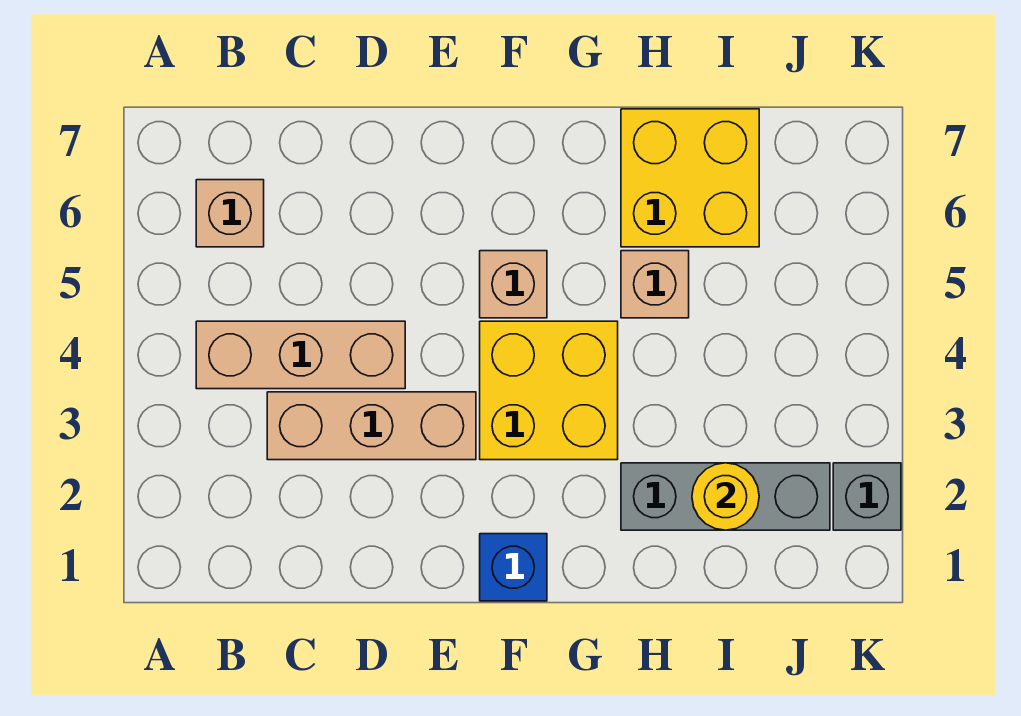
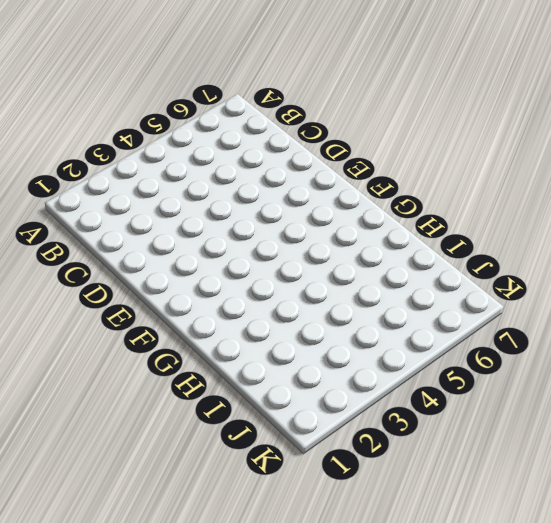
none -> tan brick B4:D4 level 1
none -> tan brick B6 level 1

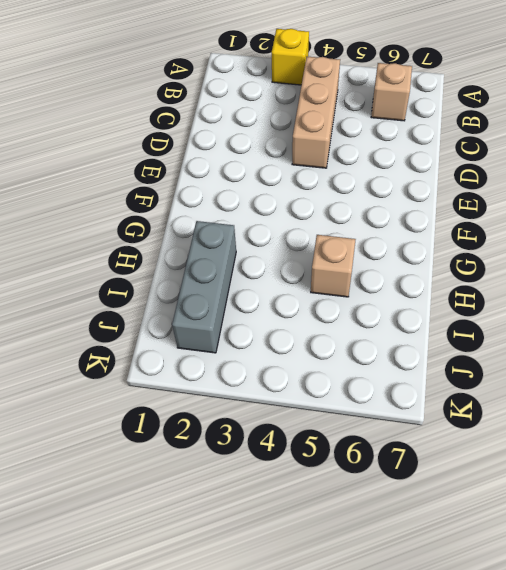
yellow brick A3 level 1 -> none
none -> tan brick C3:E3 level 1
none -> blue brick F1 level 1

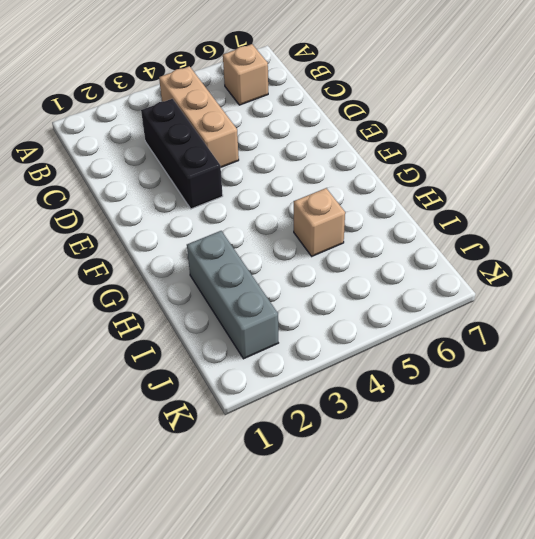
black brick C3:E3 level 1 -> tan brick C3:E3 level 1
none -> blue brick F1 level 1
none -> yellow brick F3:G4 level 1

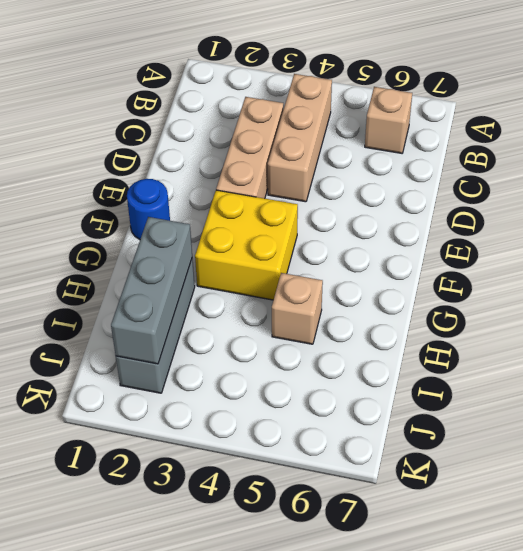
blue round brick F1 level 1 -> blue brick F1 level 1
grey brick H2:J2 level 2 -> yellow round brick I2 level 2
none -> tan brick F5 level 1
none -> yellow brick H6:I7 level 1

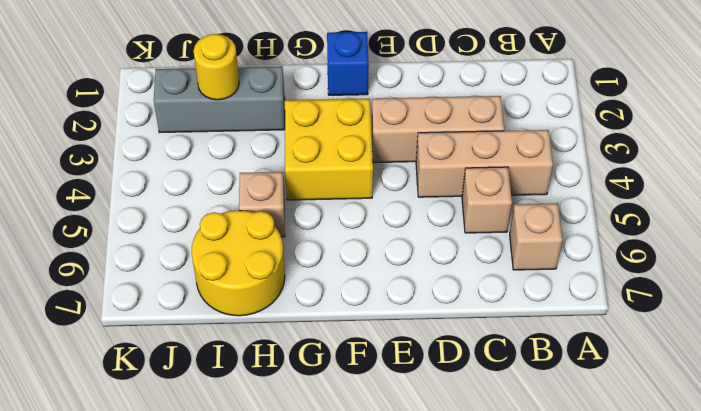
tan brick C5 level 1 -> tan brick F5 level 1
yellow round brick H6:I7 level 1 -> yellow brick H6:I7 level 1
none -> grey brick K2 level 1

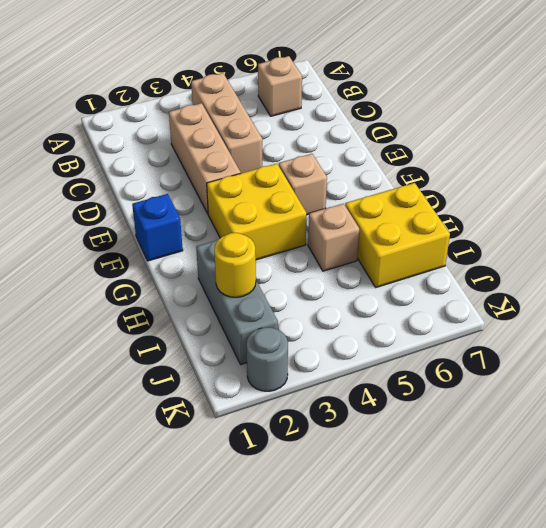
grey round brick K2 level 1 -> grey brick K2 level 1

